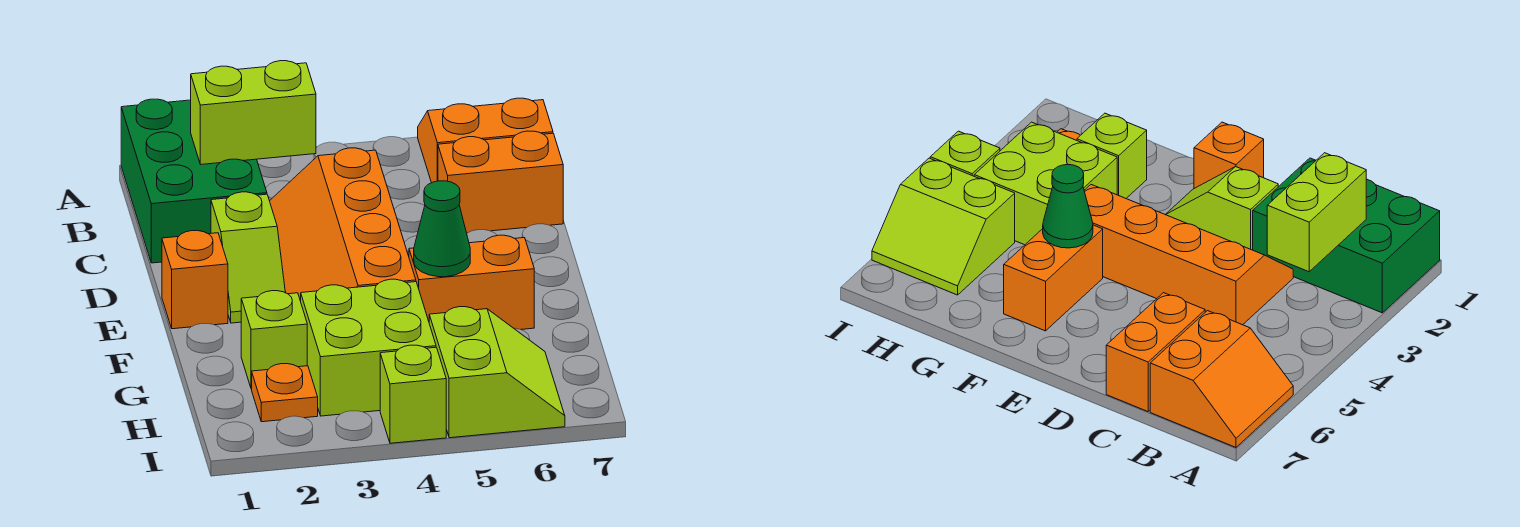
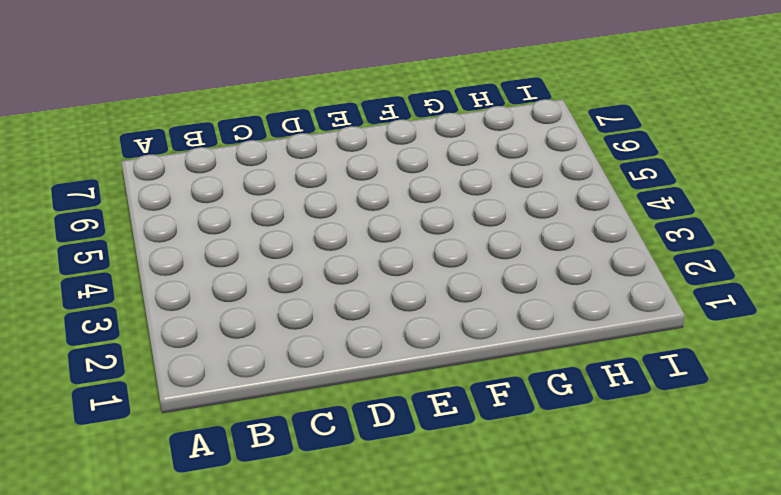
none -> green brick A1:C2 level 1
none -> orange slope A6:B7 level 1 top B
none -> orange slope C3:F4 level 1 top 4

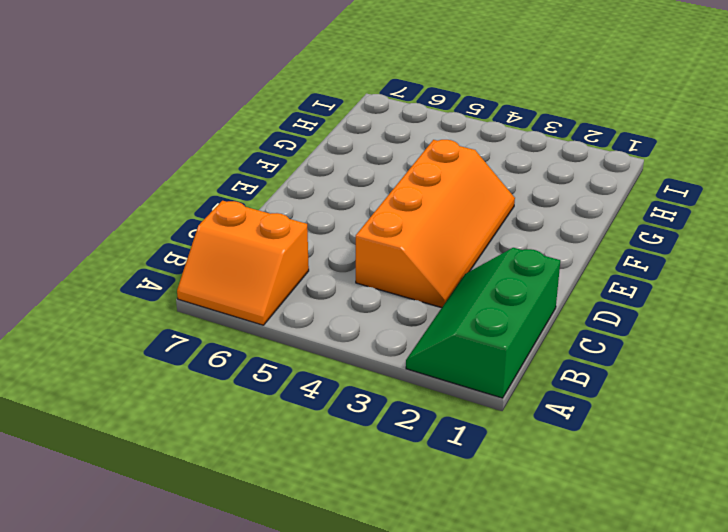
green slope A1:C2 level 1 top 1 -> green brick A1:C2 level 1
none -> orange brick C6:C7 level 1
none -> lime slope D2:E2 level 1 top D
none -> orange brick E1 level 1

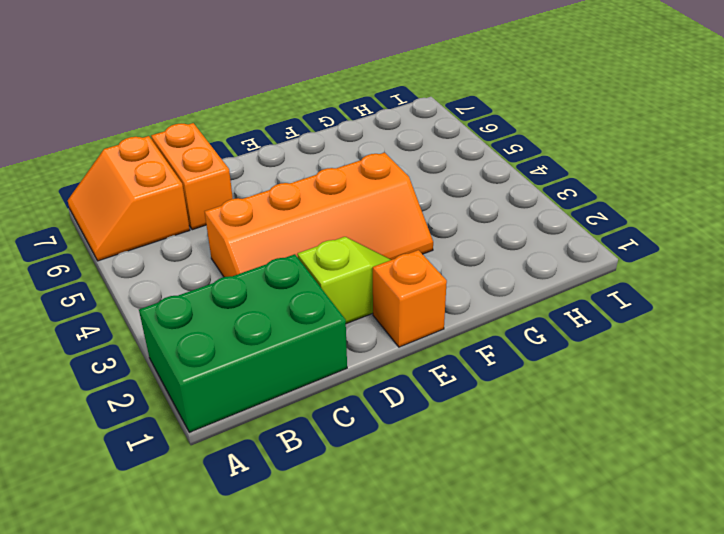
none -> orange brick F5:F6 level 1
none -> lime brick G2 level 1
none -> lime brick G3:H4 level 1

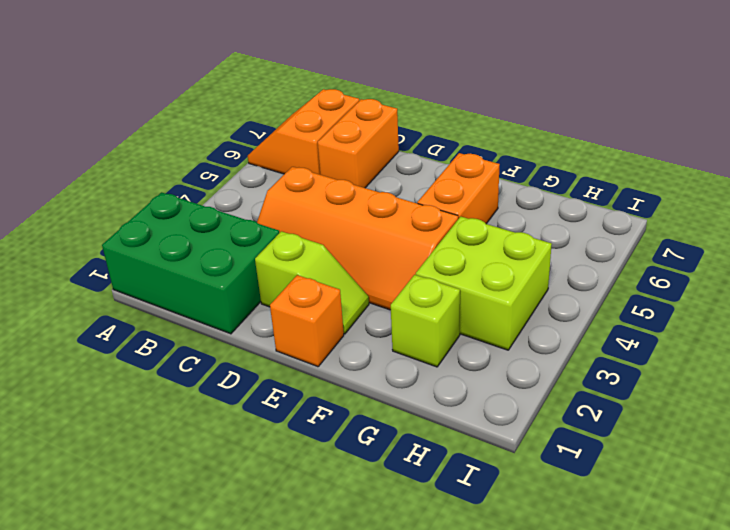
none -> orange plate H2 level 1
none -> lime slope H5:I6 level 1 top 5
none -> lime brick I4 level 1

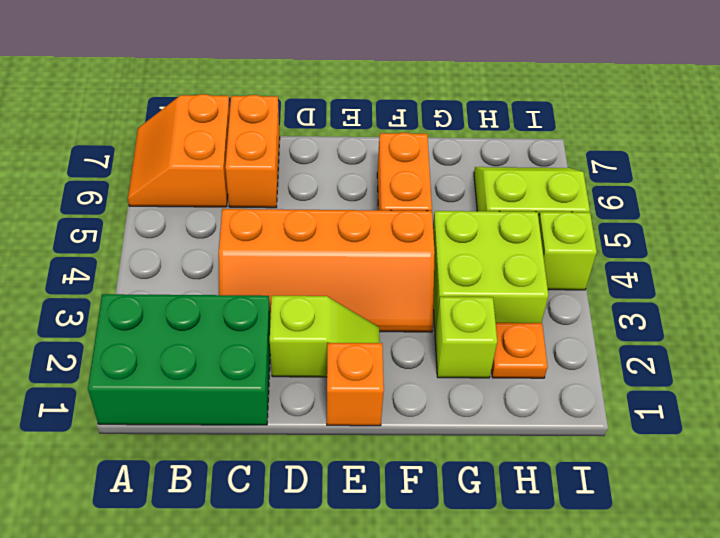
none -> lime brick B2:B3 level 2
none -> green cone F5 level 2

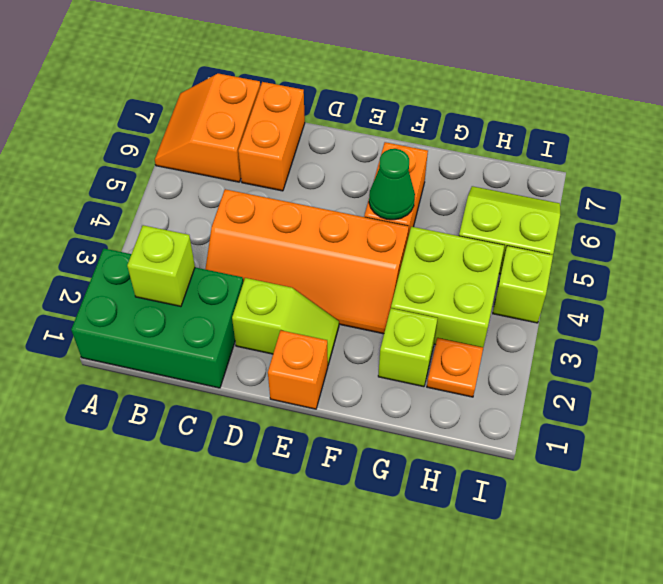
lime brick B2 level 2 -> lime brick B2:B3 level 2

